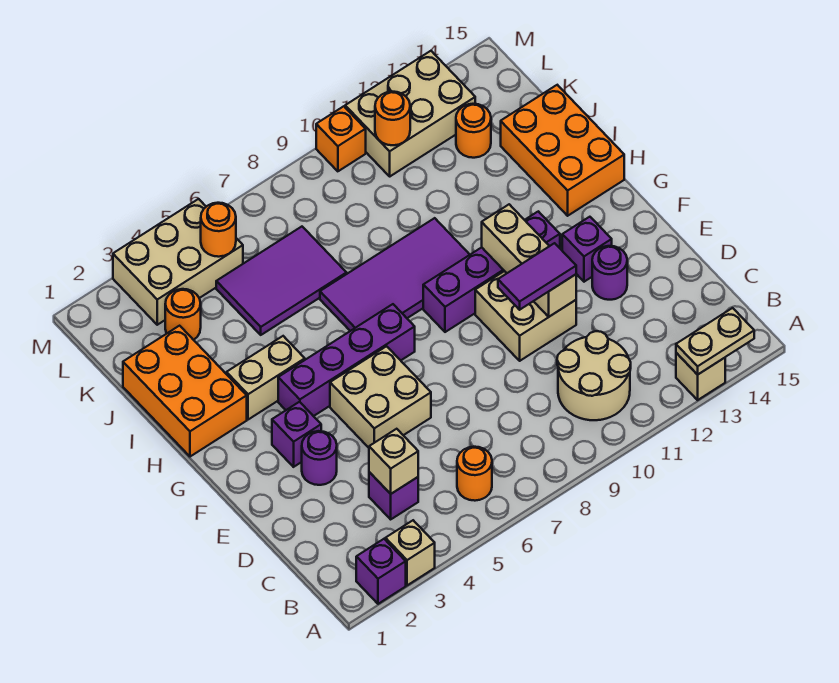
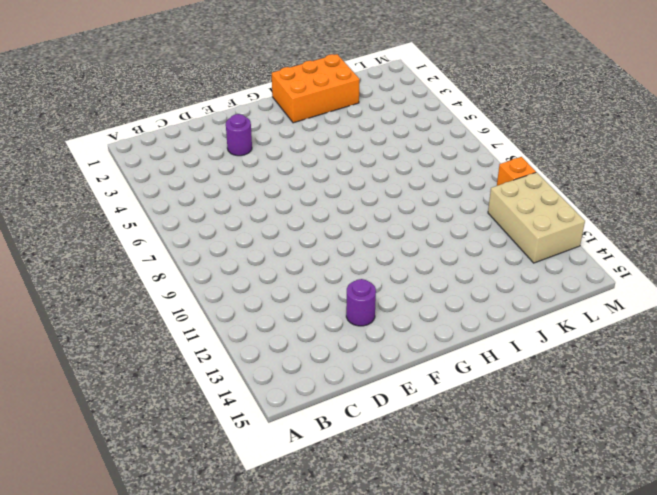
none -> purple brick A2 level 1
none -> tan brick A3 level 1
none -> tan brick A13 level 1
none -> orange round brick B6 level 1

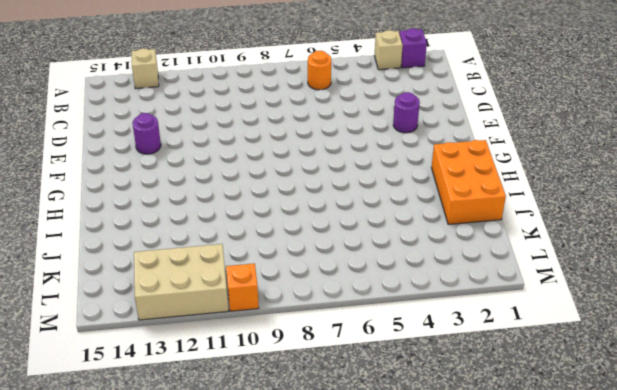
none -> tan round brick B10:C11 level 1
none -> purple brick C4 level 1
none -> tan brick E5:F6 level 1
none -> tan brick E10:F11 level 1

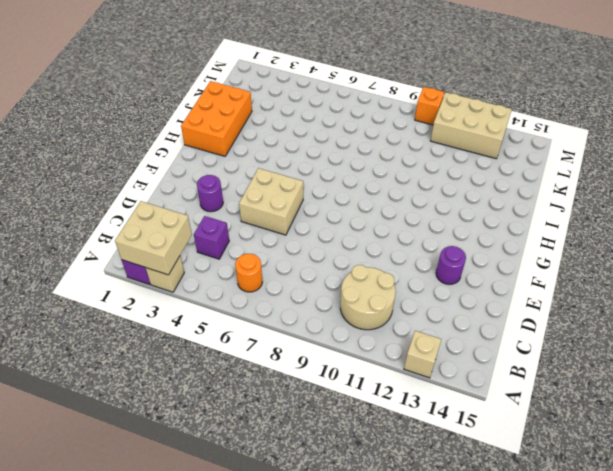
tan brick A2:B3 level 2 -> tan brick E10:F11 level 1
none -> purple brick F3 level 1
none -> purple brick F13 level 1
none -> purple brick G4:G7 level 1
none -> purple brick G9:G12 level 1

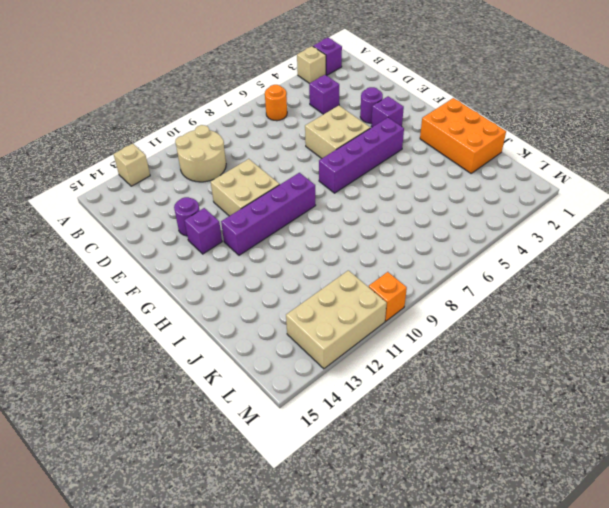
none -> tan brick H3:H4 level 1
none -> purple tile H7:I10 level 1
none -> orange brick H14:J15 level 1
none -> purple tile J5:K7 level 1

